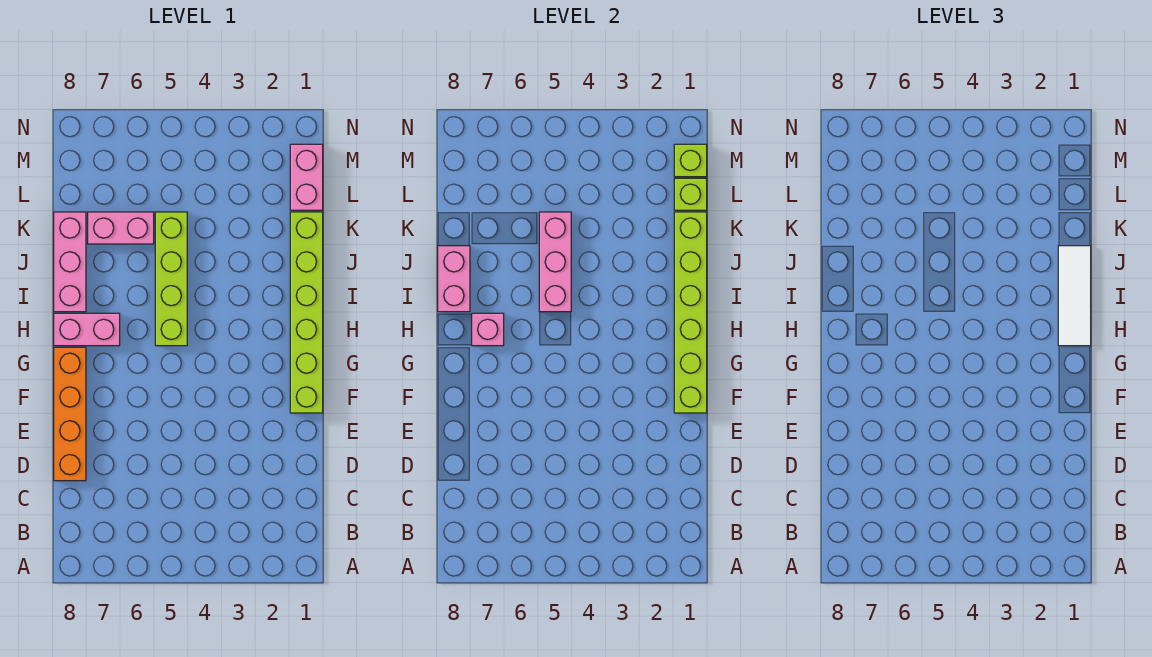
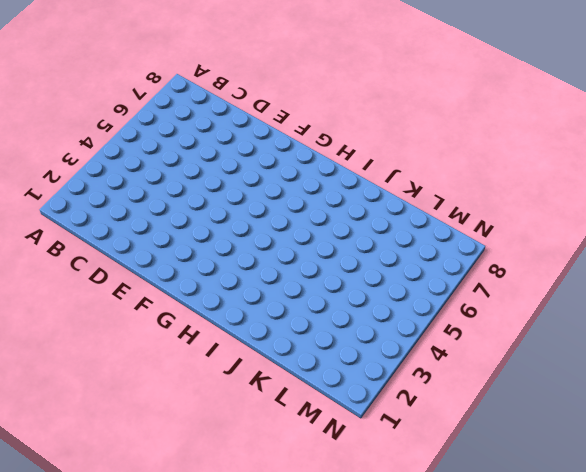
none -> orange brick D8:G8 level 1
none -> lime brick F1:K1 level 1
none -> lime brick H5:K5 level 1

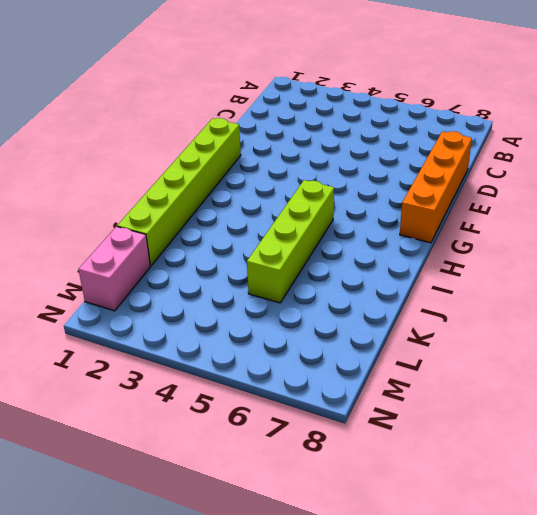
none -> pink brick H7:H8 level 1
none -> pink brick I8:K8 level 1
none -> pink brick K6:K7 level 1

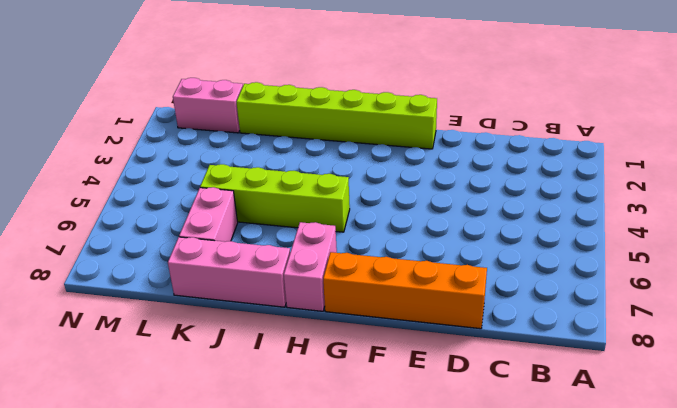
none -> lime brick F1:K1 level 2
none -> pink brick H7 level 2
none -> pink brick I5:K5 level 2

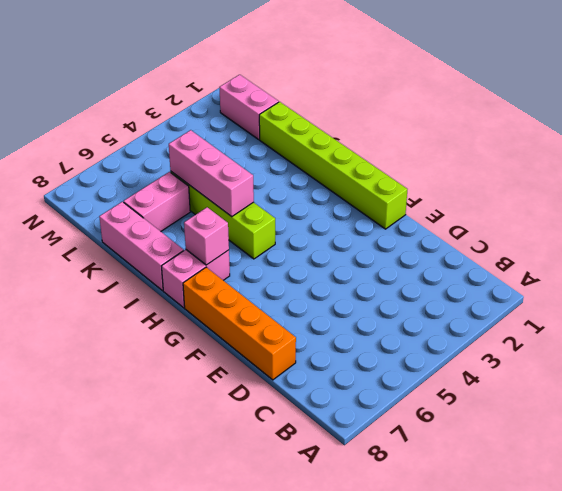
none -> lime brick F1:K1 level 2
none -> pink brick I8:J8 level 2
none -> lime brick L1 level 2

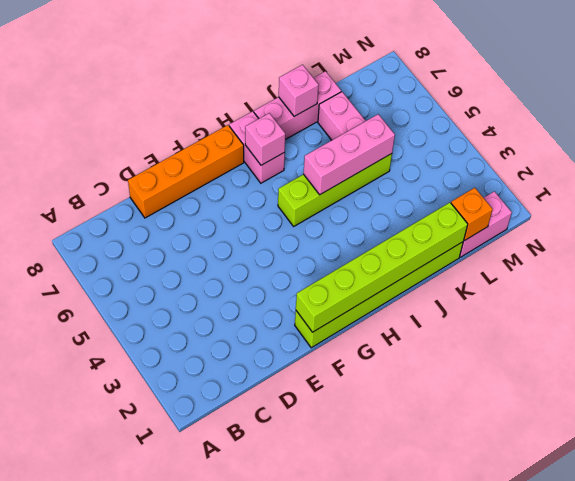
pink brick J8 level 2 -> pink brick I8:J8 level 2
orange brick L1 level 2 -> lime brick L1 level 2
none -> lime brick M1 level 2
none -> white tile H1:J1 level 3

